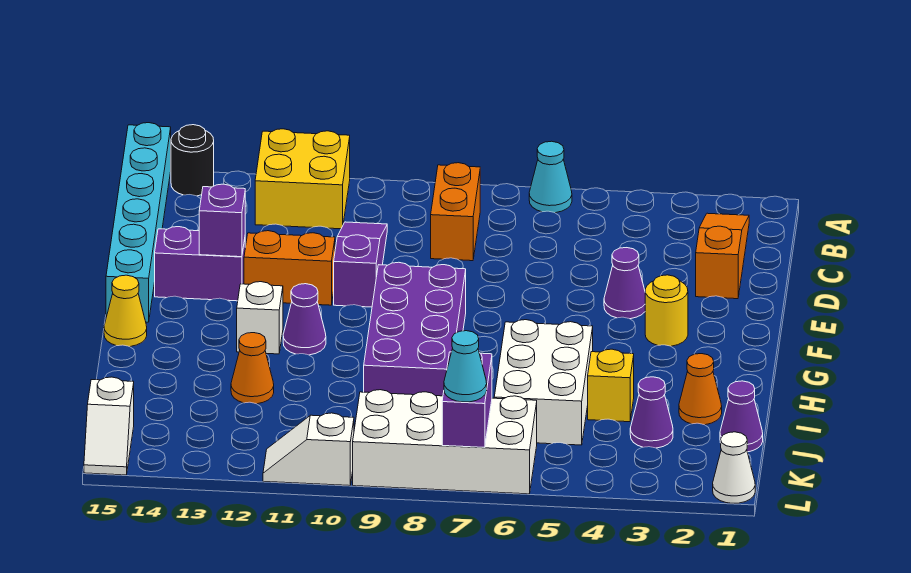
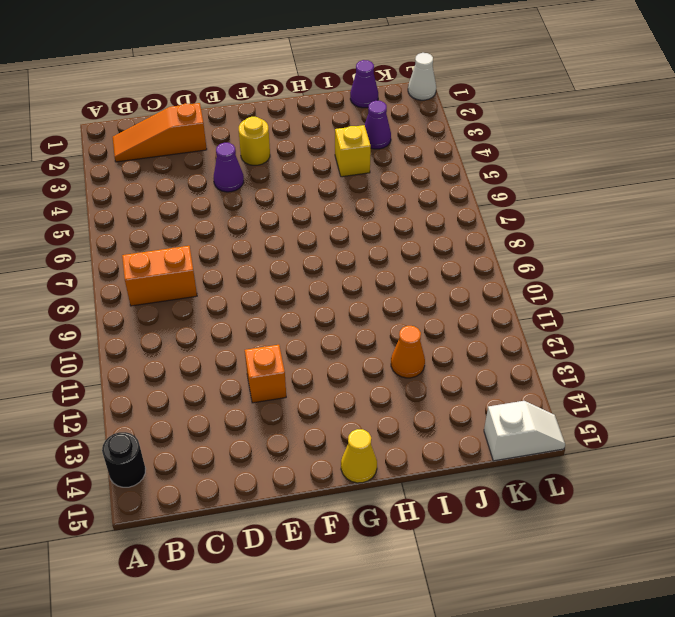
orange brick E12 level 1 -> orange brick E11:E12 level 1
none -> cyan cone A6 level 1
none -> yellow brick A11:B12 level 1
none -> cyan brick A15:F15 level 1

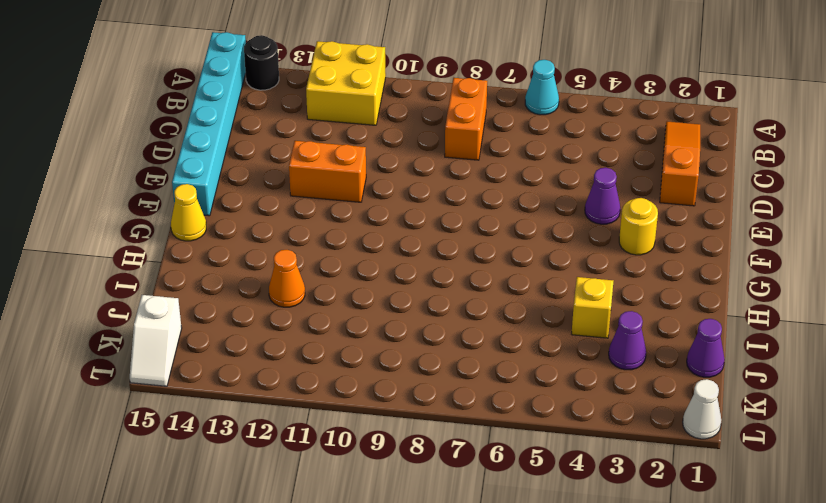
none -> purple slope C10:E10 level 1 top E
none -> purple brick E13:E14 level 1
none -> purple brick F8:I9 level 1

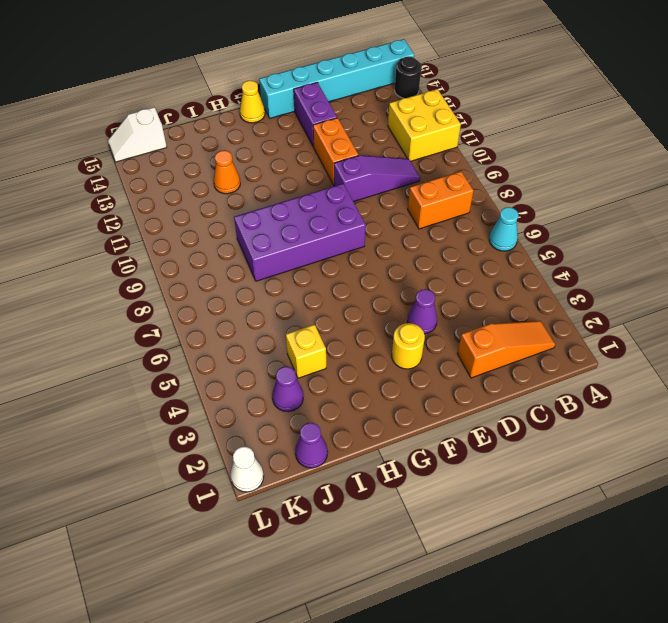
none -> purple cone G11 level 1
none -> white brick G12 level 1
none -> white brick H5:J6 level 1

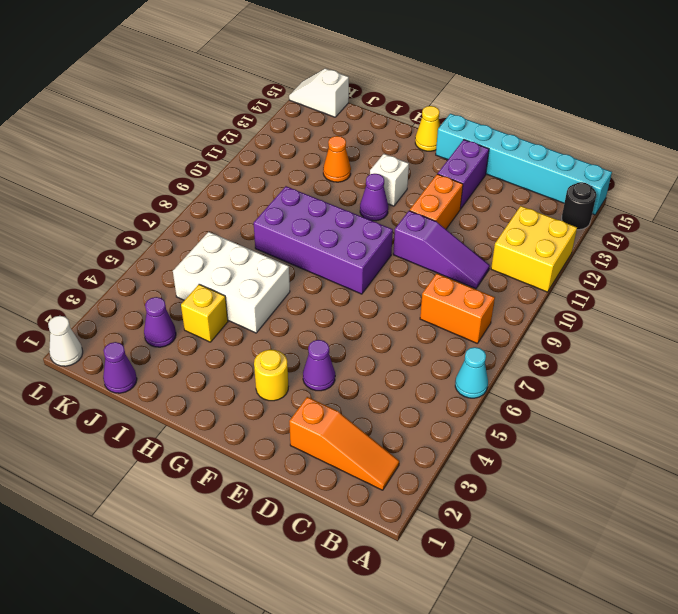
none -> orange cone I2 level 1
none -> white brick K6:L9 level 1
none -> white slope L10:L11 level 1 top 10

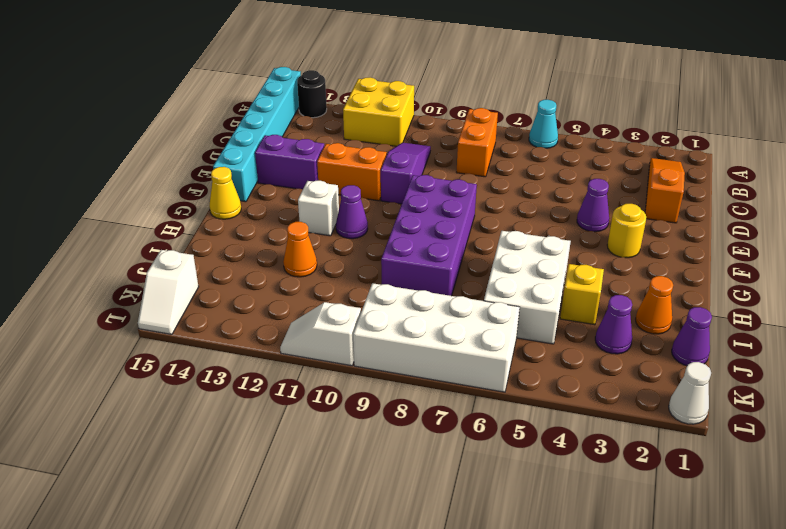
none -> purple brick E13 level 2
none -> purple brick K7:L7 level 2
none -> cyan cone L7 level 3

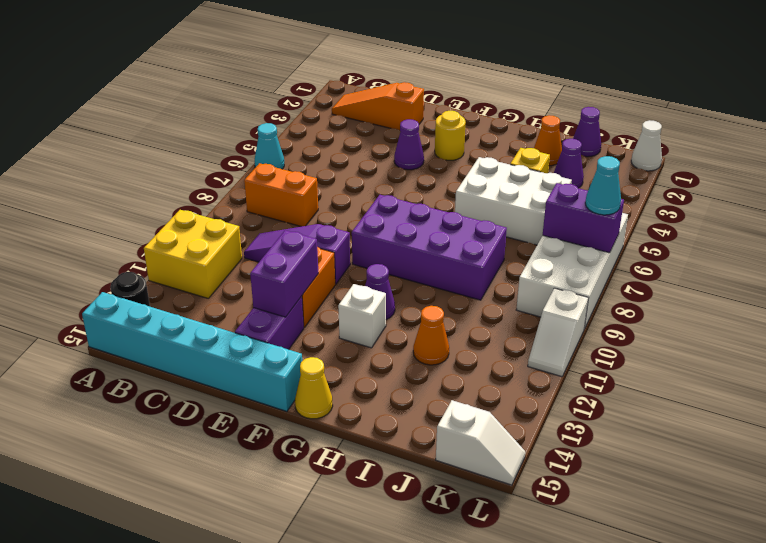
purple brick E12:E13 level 2 -> purple brick E13 level 2

